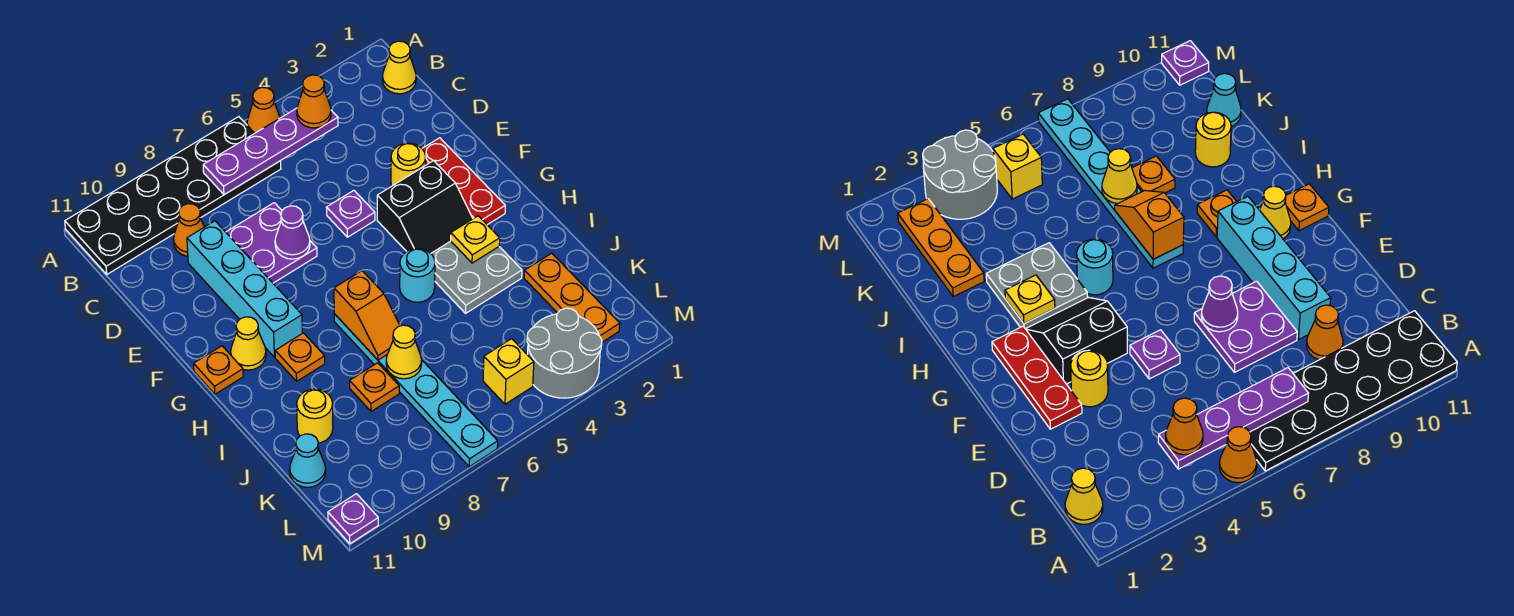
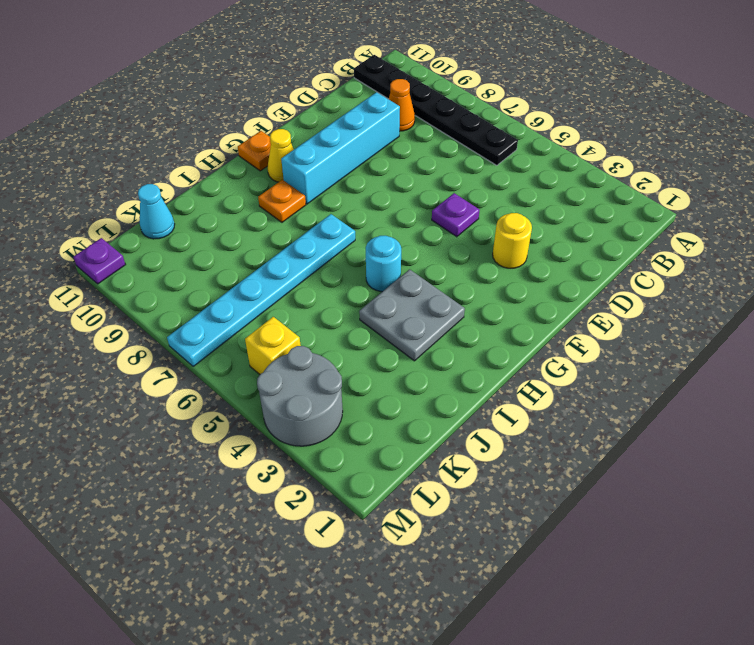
black plate B6:B11 level 1 -> black plate A6:B11 level 1
none -> orange cone A5 level 1
none -> yellow cone B1 level 1
none -> purple plate D7:E8 level 1

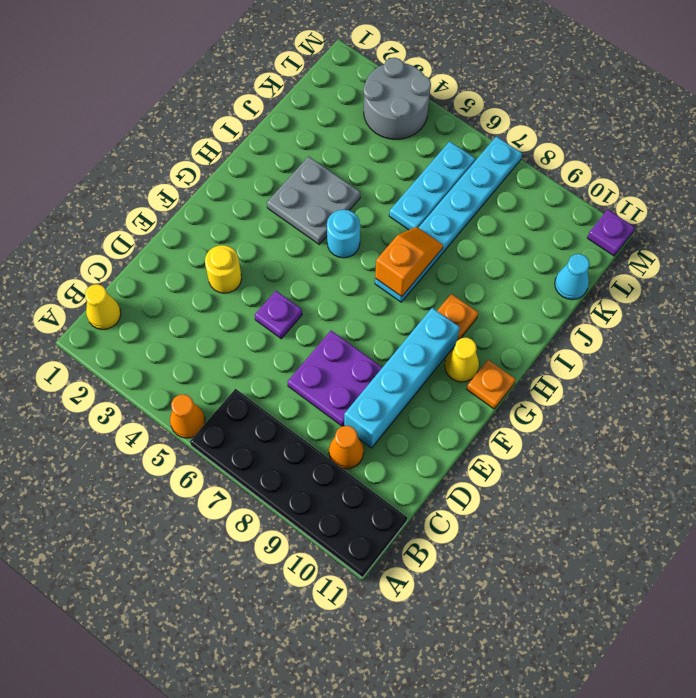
cyan plate J6:L6 level 1 -> none
none -> red plate E2:G2 level 1
none -> black slope F3:G4 level 1 top F
none -> orange plate J2:L2 level 1

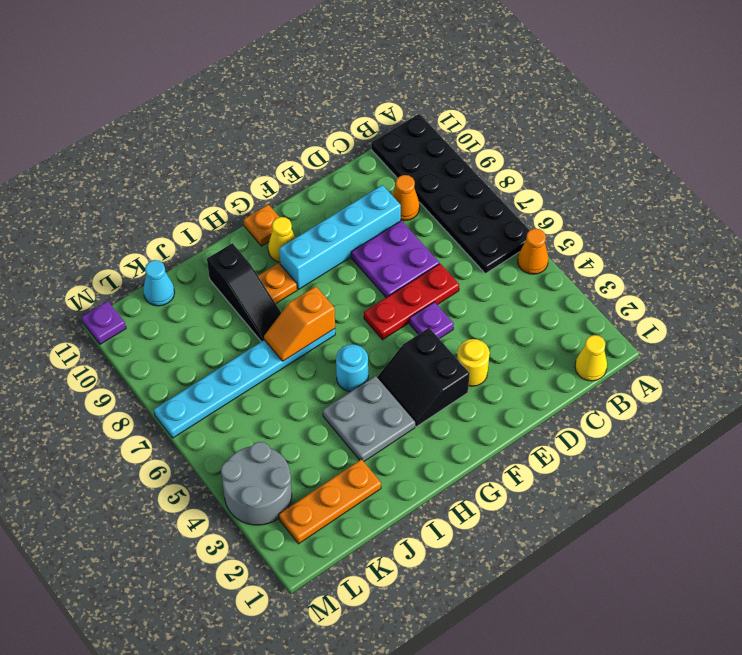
red plate D6:F6 level 1 -> red plate E2:G2 level 1
black slope I8:I10 level 1 top 10 -> none
none -> orange plate J8 level 1
none -> yellow round brick J10 level 1
none -> yellow brick L5 level 1

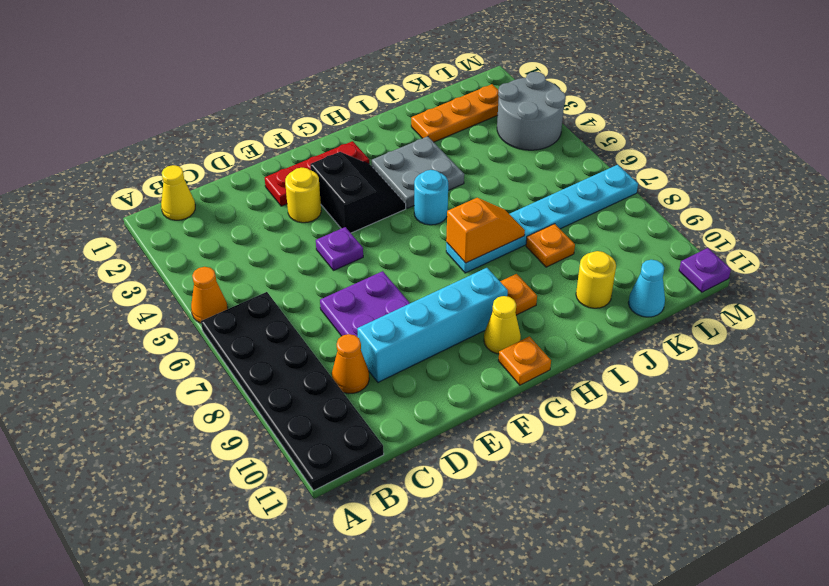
none -> yellow brick L5 level 1
none -> purple plate B4:B7 level 2
none -> purple cone E7 level 2

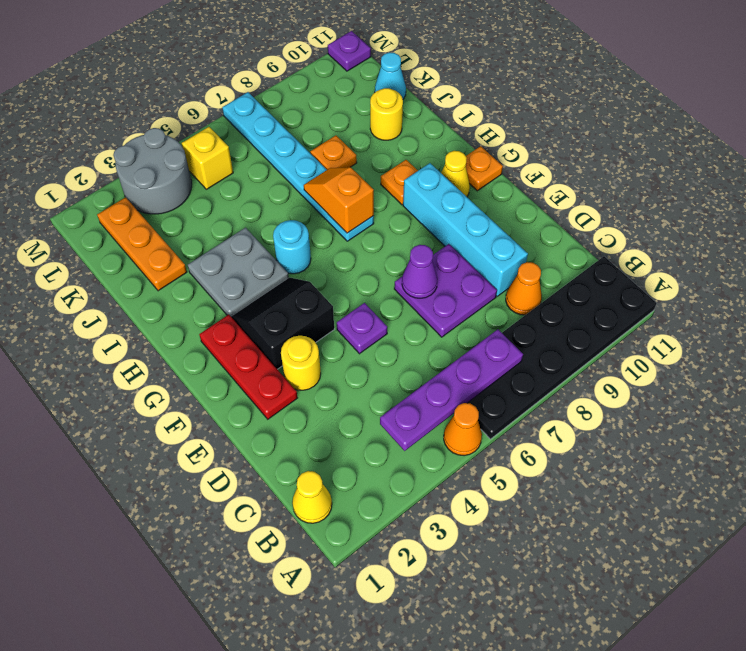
none -> yellow plate H3 level 2
none -> yellow cone J7 level 2
none -> orange cone B4 level 3

